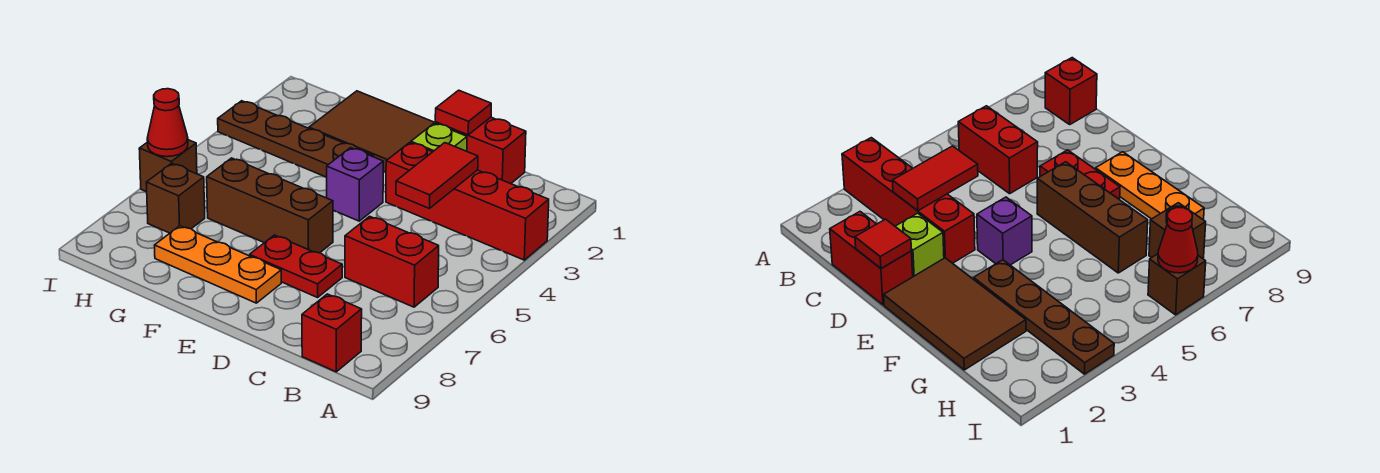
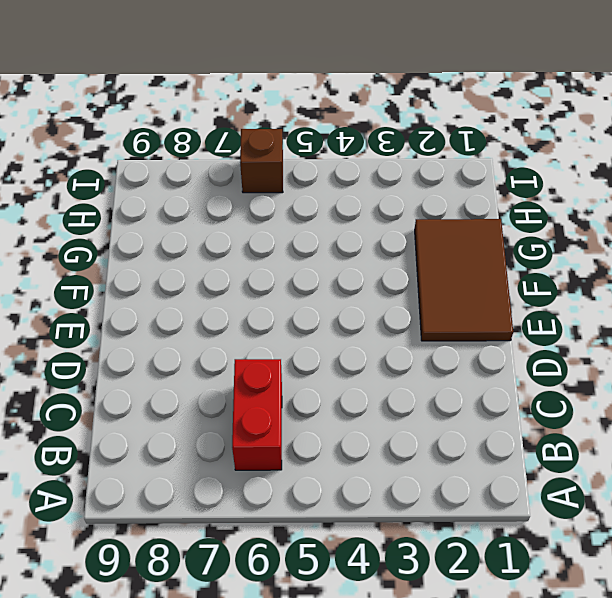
none -> red brick A3:D3 level 1
none -> red brick B9 level 1
none -> red brick C1:D1 level 1

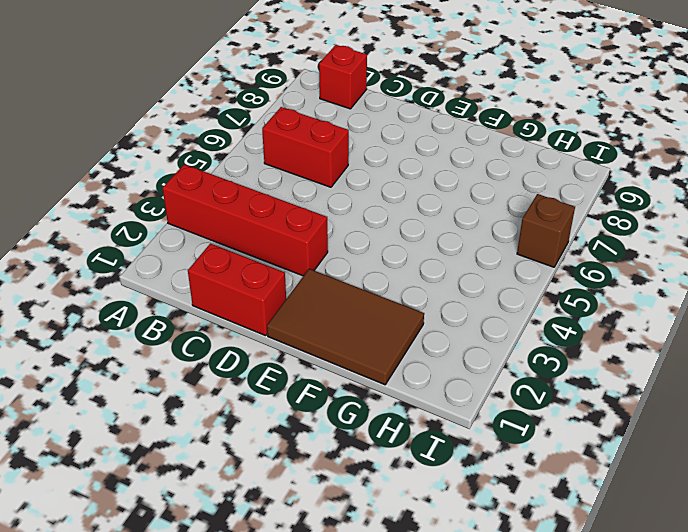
none -> lime brick D2 level 1
none -> red plate D7:E7 level 1
none -> purple brick E4 level 1

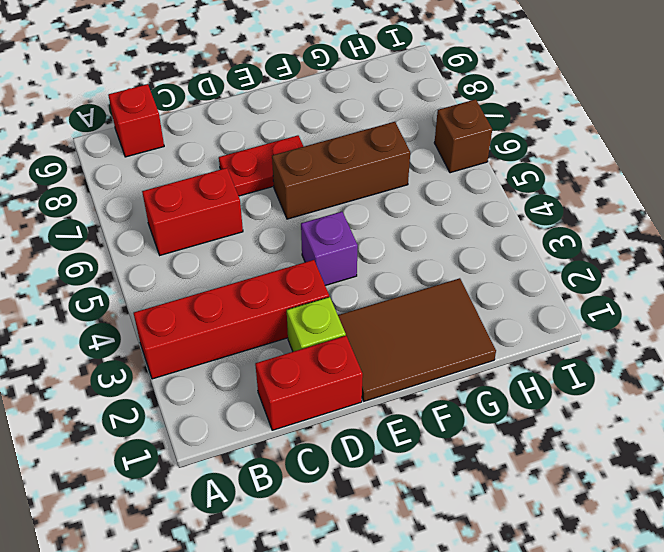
none -> orange plate E8:G8 level 1
none -> brown plate F3:I3 level 1
none -> brown brick H7 level 1

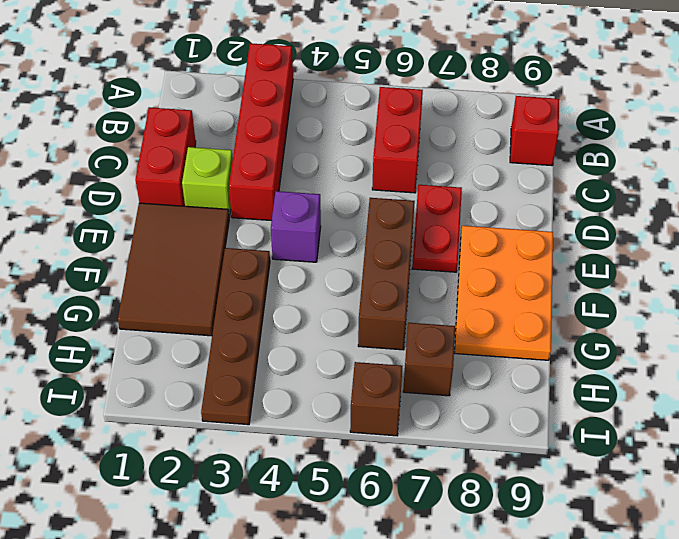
orange plate E8:G9 level 1 -> orange plate E8:G8 level 1
none -> red tile C3:C4 level 2
none -> red tile D1 level 2
none -> red cone I6 level 2

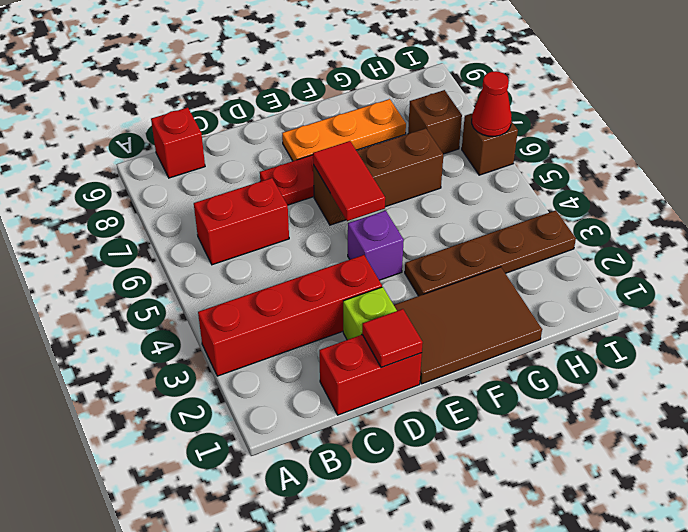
red tile E5:E6 level 2 -> red tile C3:C4 level 2

